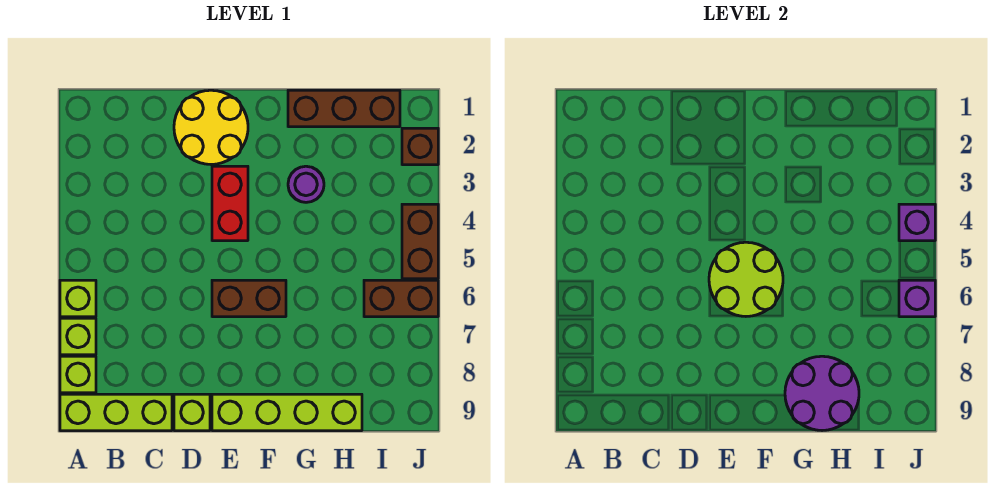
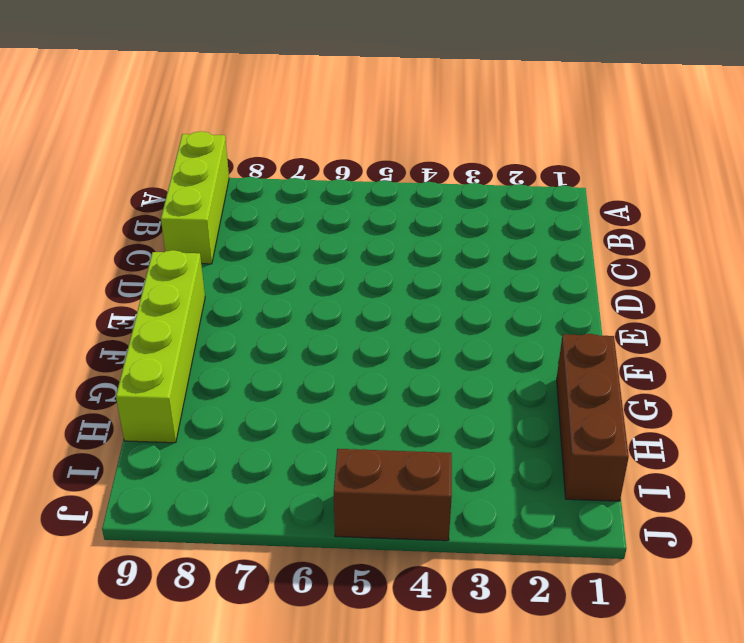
none -> lime brick A6 level 1
none -> lime brick A7 level 1
none -> lime brick A8 level 1

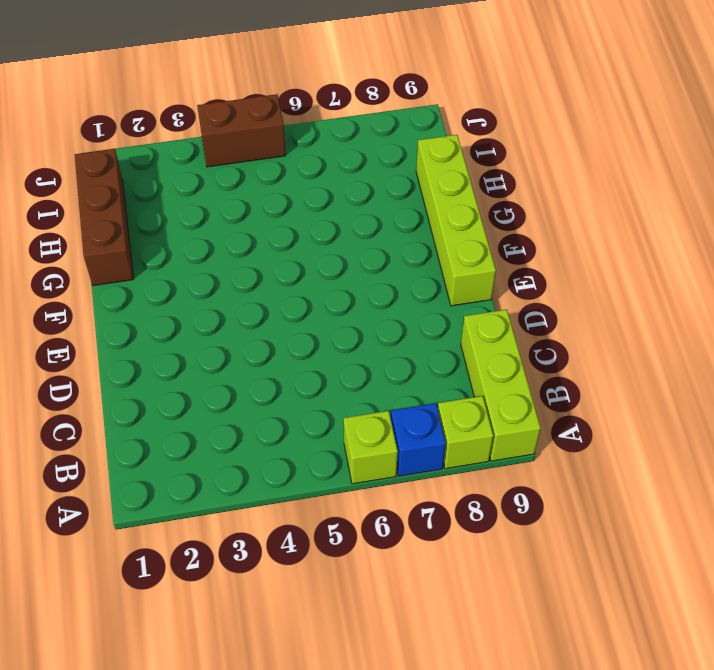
blue brick A7 level 1 -> lime brick A7 level 1
none -> yellow round brick D1:E2 level 1
none -> lime brick D9 level 1
none -> red brick E3:E4 level 1

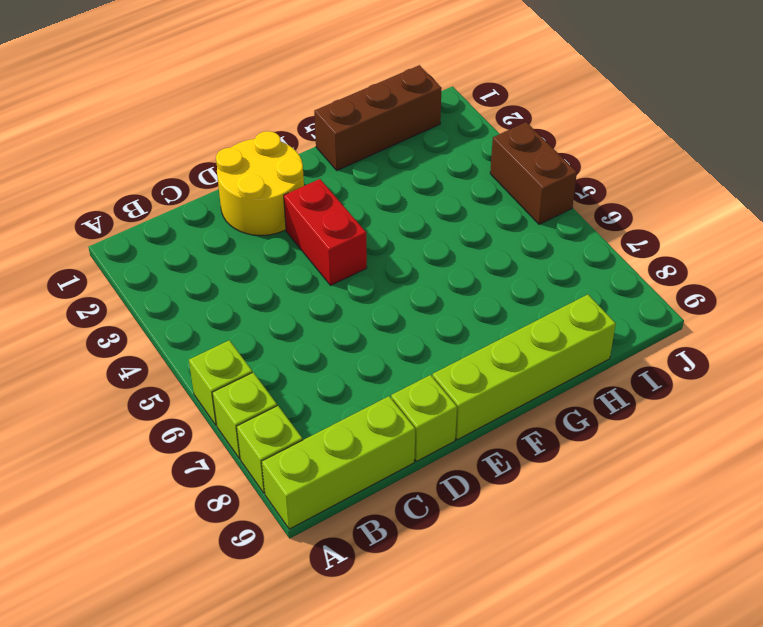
none -> brown brick E6:F6 level 1
none -> purple round brick G3 level 1
none -> brown brick I6:J6 level 1

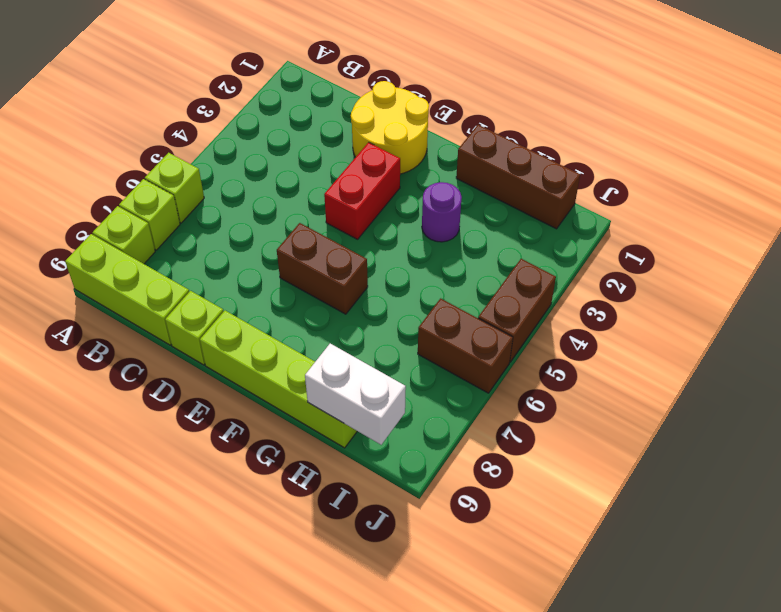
white brick H9:I9 level 2 -> purple round brick G8:H9 level 2
none -> brown brick J2 level 1
none -> lime round brick E5:F6 level 2
none -> purple brick J4 level 2

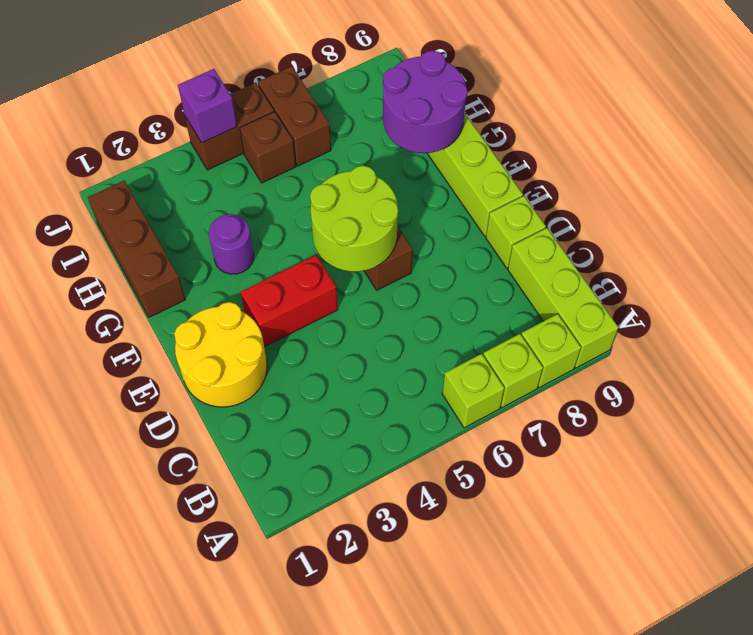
brown brick I5 level 1 -> brown brick J2 level 1
none -> purple brick J6 level 2

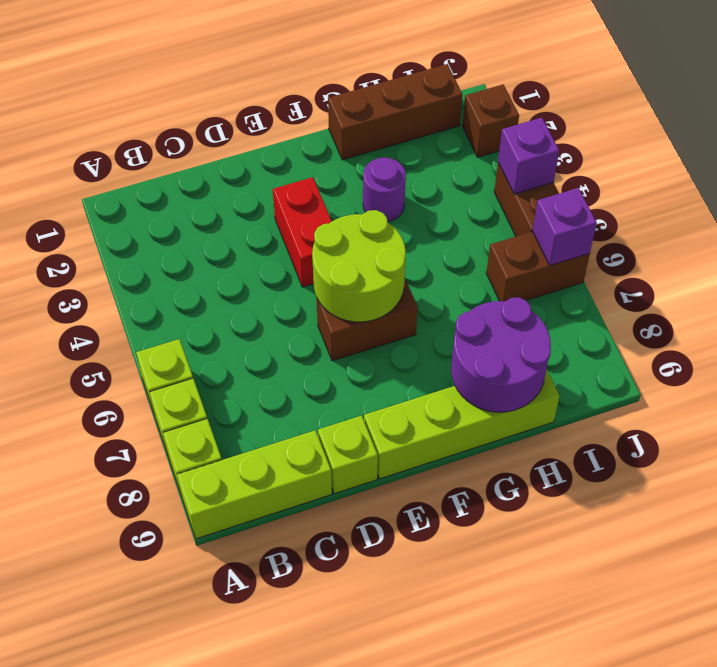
none -> yellow round brick D1:E2 level 1

